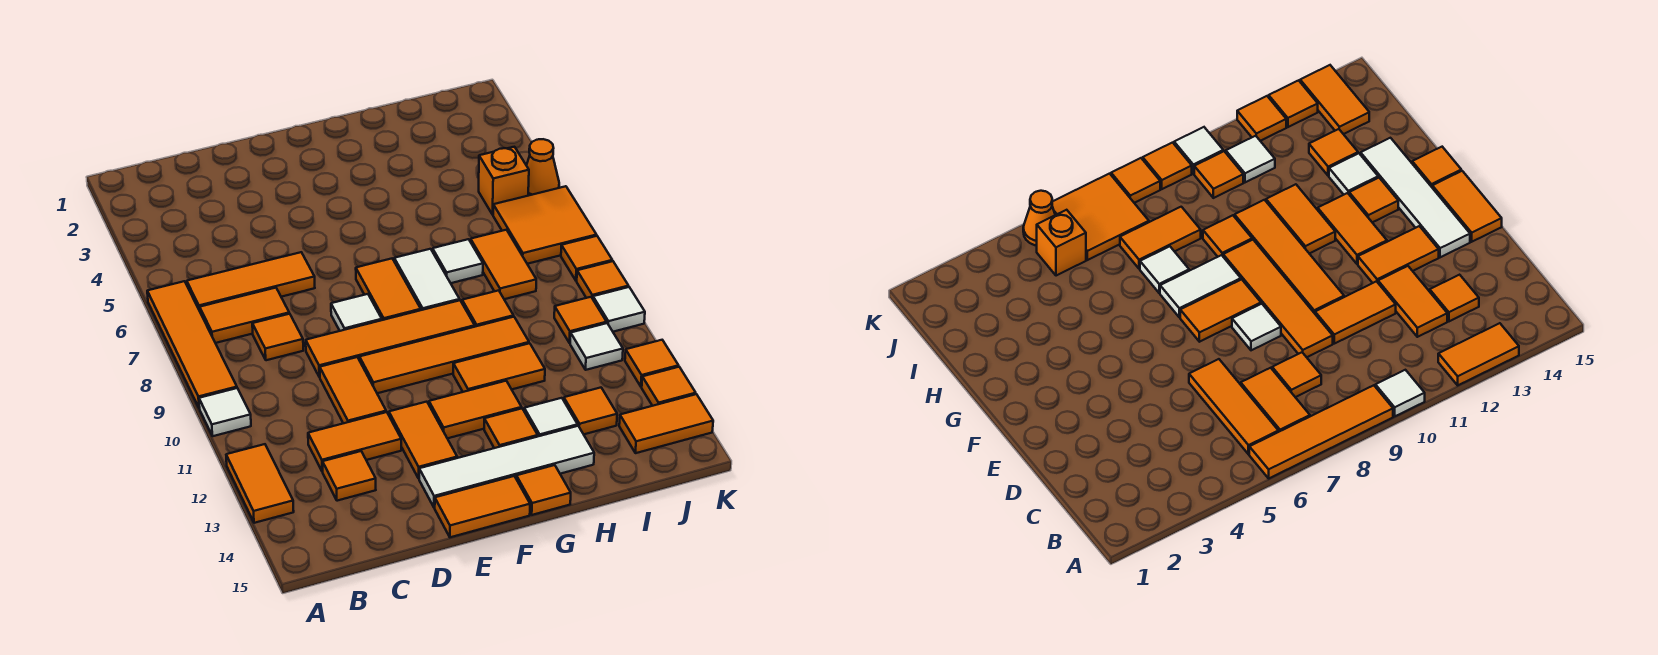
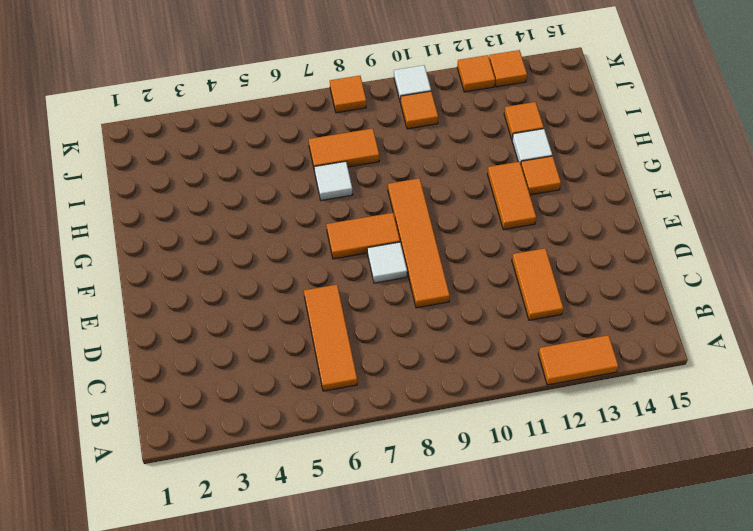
none -> orange tile A6:A9 level 1
none -> white tile A10 level 1
none -> orange tile B7:C7 level 1
none -> orange tile C8 level 1

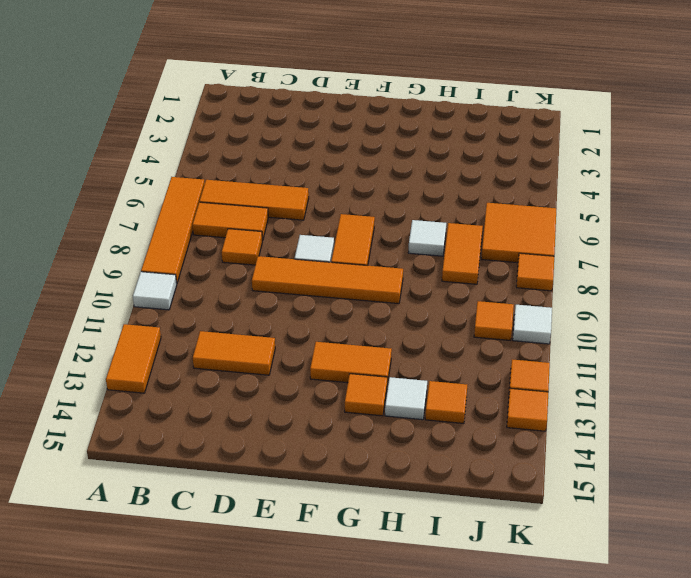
none -> orange tile C13 level 1
none -> orange tile D10:D11 level 1
none -> orange tile E10:H10 level 1
none -> orange tile E12:E13 level 1

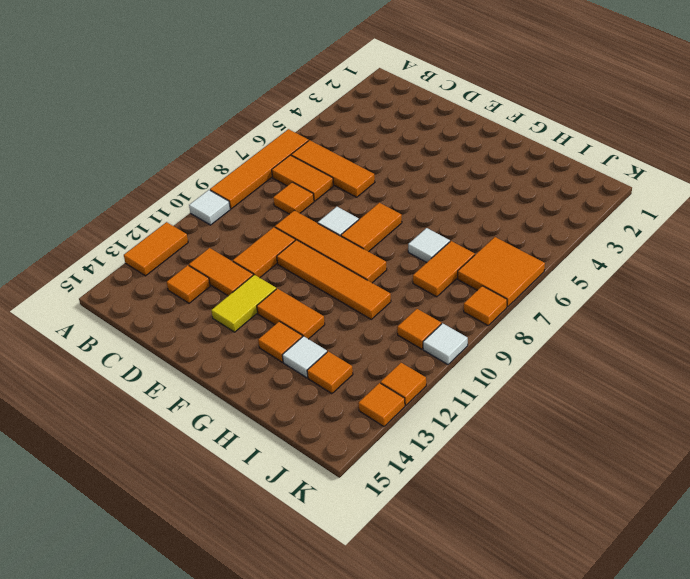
yellow tile E12:E13 level 1 -> orange tile E12:E13 level 1
none -> white tile E14:H14 level 1
none -> orange tile E15:F15 level 1
none -> white tile G7:G8 level 1
none -> orange tile G11:H11 level 1

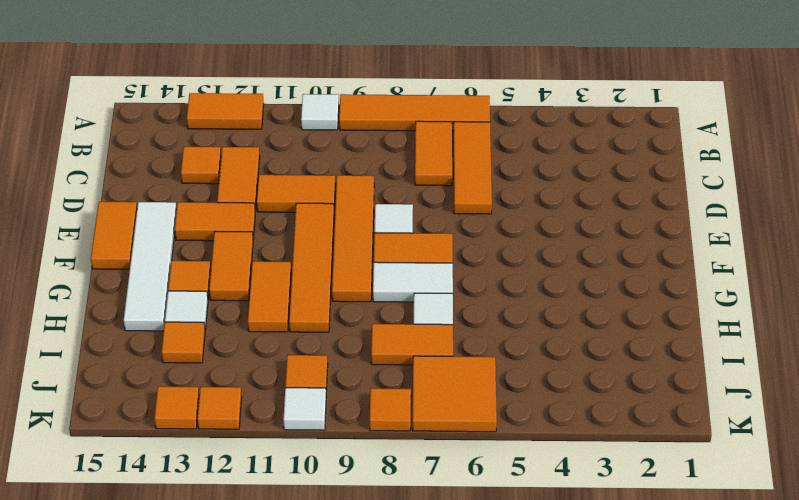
none -> orange tile C8 level 1
none -> orange tile G15 level 1
none -> orange tile H9 level 1
none -> orange brick J5 level 1

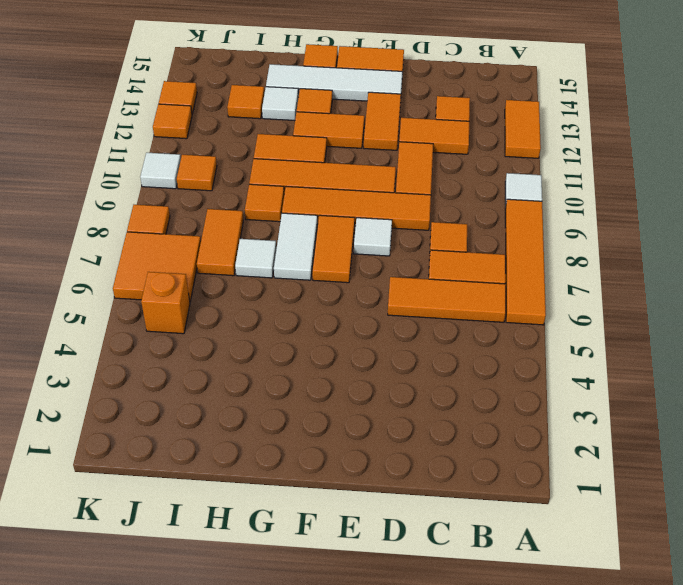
none -> white tile J11 level 1
none -> orange tile J14:K14 level 1
none -> orange cone K5 level 1
none -> orange tile K9 level 1

